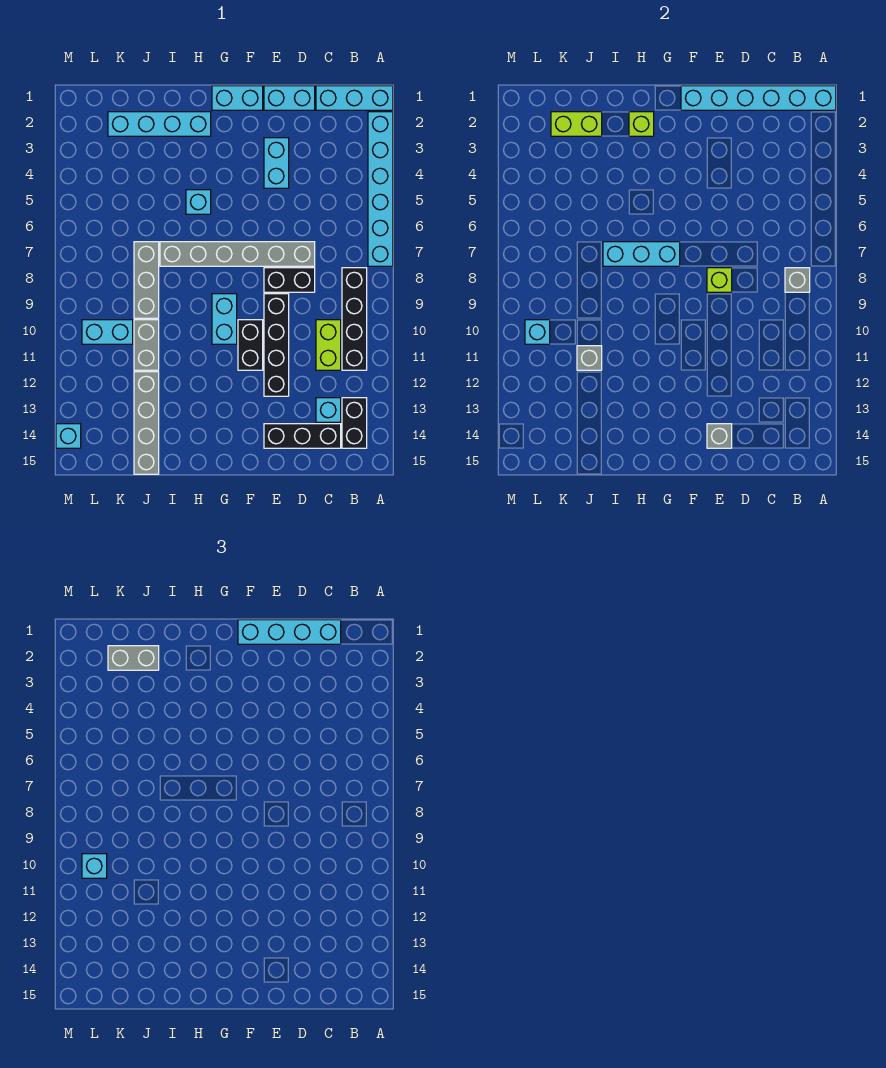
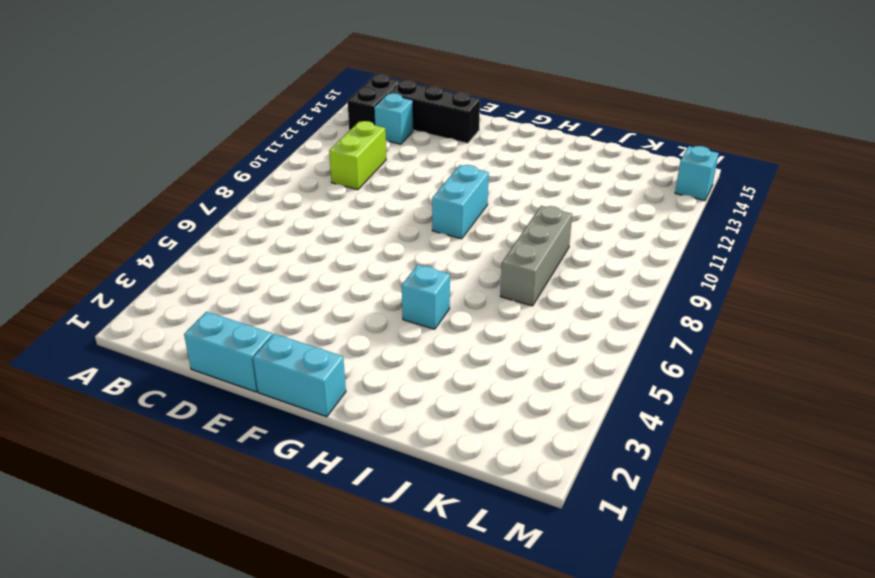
none -> cyan brick A1:C1 level 1
none -> cyan brick A2:A7 level 1
none -> black brick B8:B11 level 1
none -> grey brick D7:I7 level 1

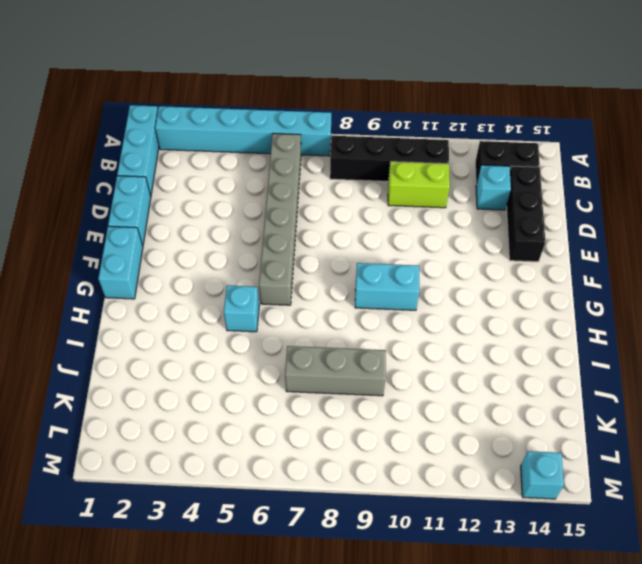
grey brick B6:G6 level 1 -> grey brick D7:I7 level 1
none -> black brick D8:E8 level 1
none -> cyan brick E3:E4 level 1
none -> black brick E9:E12 level 1
none -> black brick F10:F11 level 1

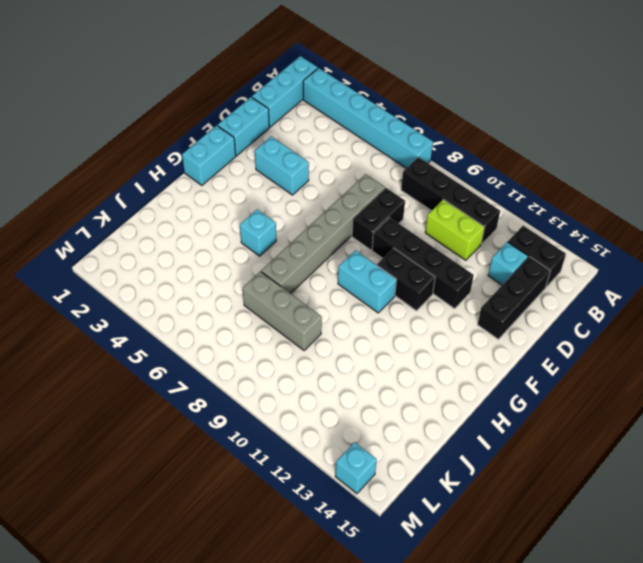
none -> cyan brick H2:K2 level 1
none -> grey brick J10:J11 level 1
none -> grey brick J12:J15 level 1
none -> cyan brick K10:L10 level 1

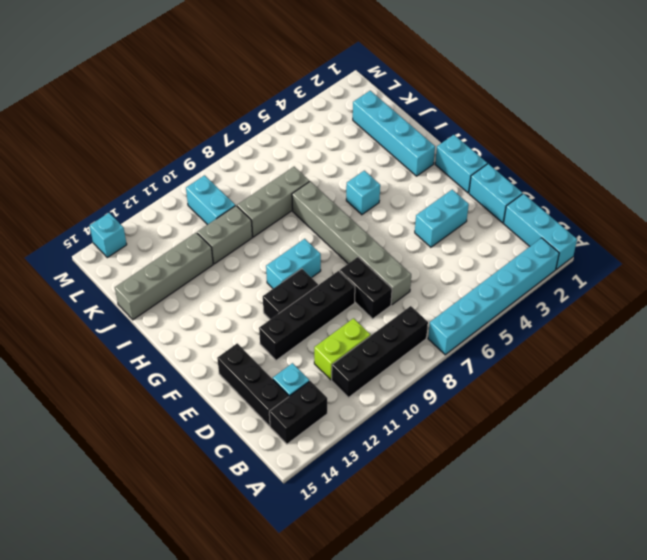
none -> cyan brick A1:F1 level 2
none -> grey brick B8 level 2
none -> lime brick E8 level 2
none -> grey brick E14 level 2

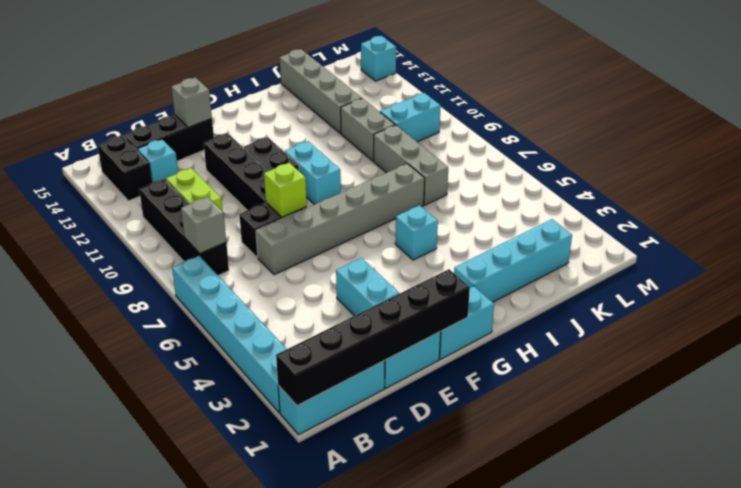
black brick A1:F1 level 2 -> cyan brick A1:F1 level 2
none -> cyan brick G7:I7 level 2
none -> lime brick H2 level 2
none -> lime brick J2:K2 level 2
none -> grey brick J11 level 2

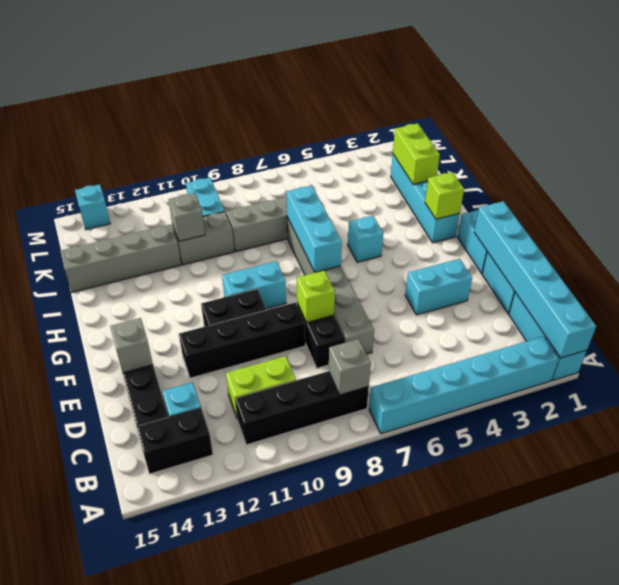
none -> cyan brick L10 level 2
none -> cyan brick C1:F1 level 3
none -> grey brick J2:K2 level 3
none -> cyan brick L10 level 3

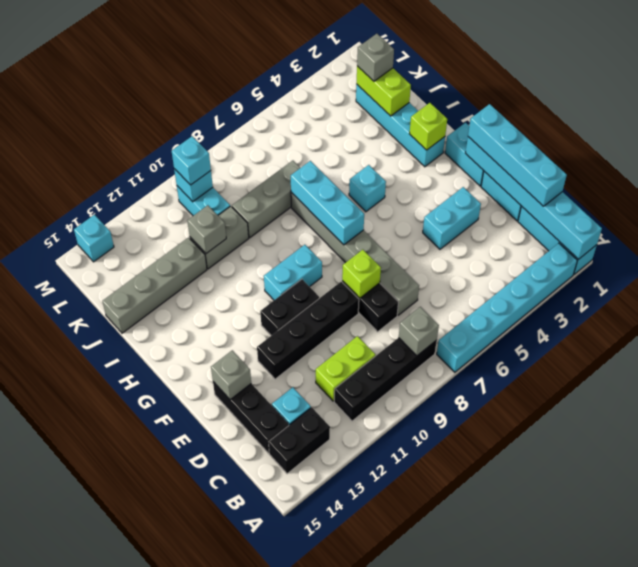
grey brick K2 level 3 -> grey brick J2:K2 level 3

